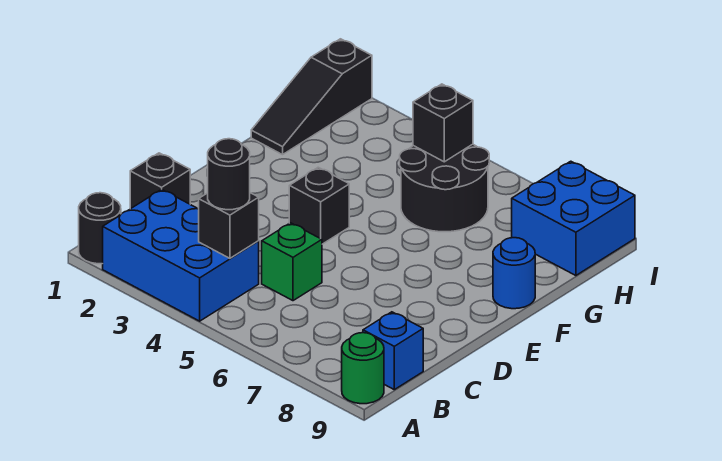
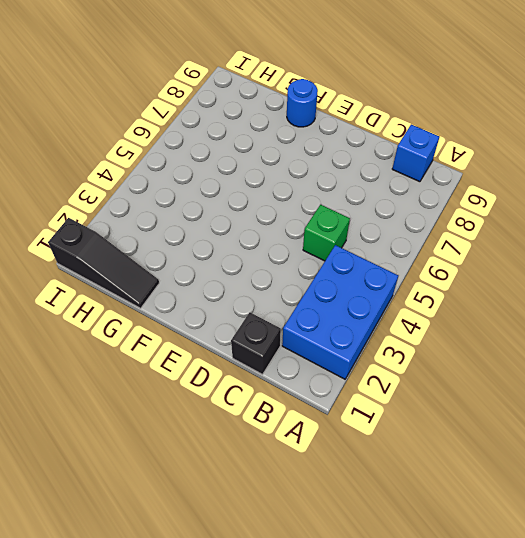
none -> black round brick A1 level 1
none -> green round brick A9 level 1
none -> black brick E4 level 1

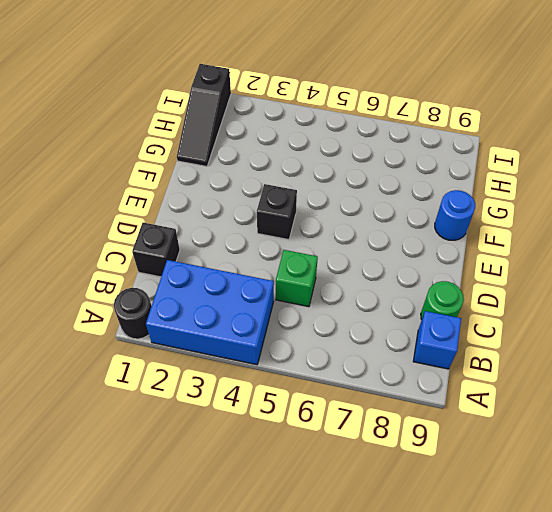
green round brick C9 level 1 -> green round brick A9 level 1
none -> black round brick G5:H6 level 1
none -> blue brick H8:I9 level 1
none -> black brick B4 level 2

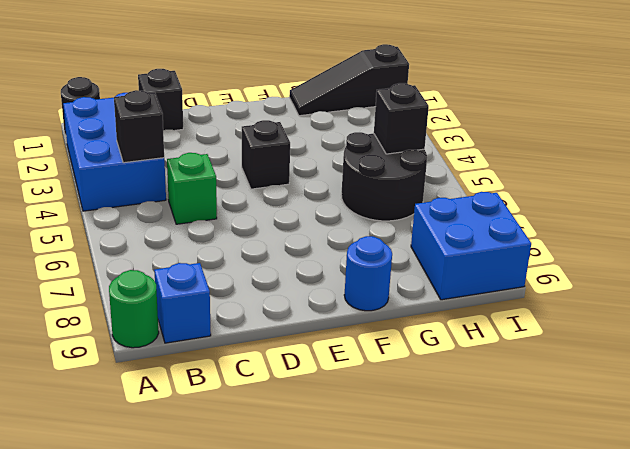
none -> black round brick B4 level 3

